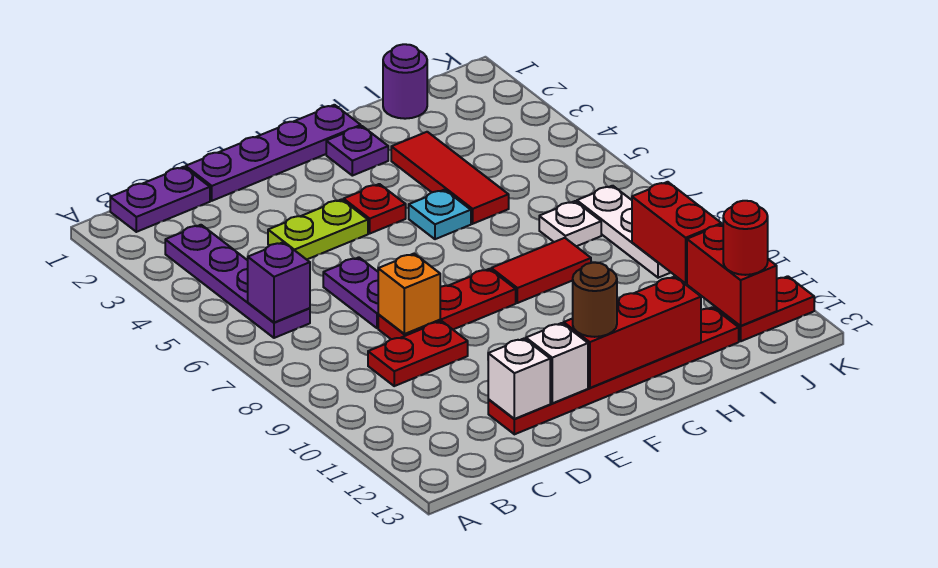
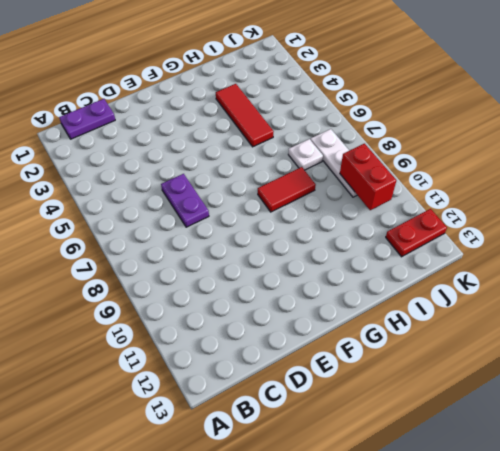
none -> purple plate B3:B6 level 1
none -> red plate C9:D9 level 1
none -> purple plate D1:G1 level 1

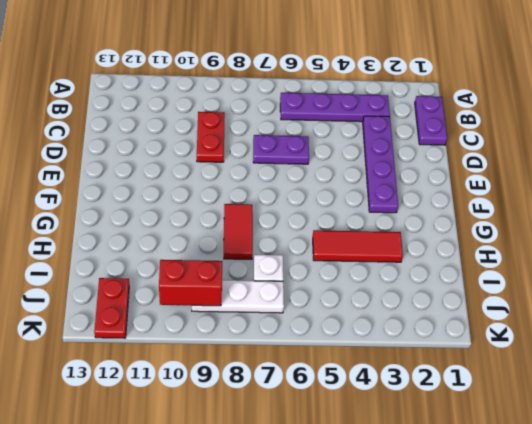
purple plate C3:F3 level 1 -> purple plate D1:G1 level 1
none -> lime plate D4:E4 level 1
none -> red plate D8:F8 level 1
none -> red plate D12:I12 level 1

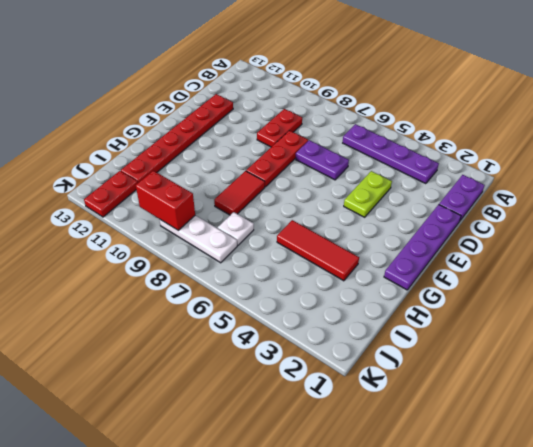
none -> red plate F4 level 1
none -> purple plate G2 level 1
none -> cyan plate G5 level 1

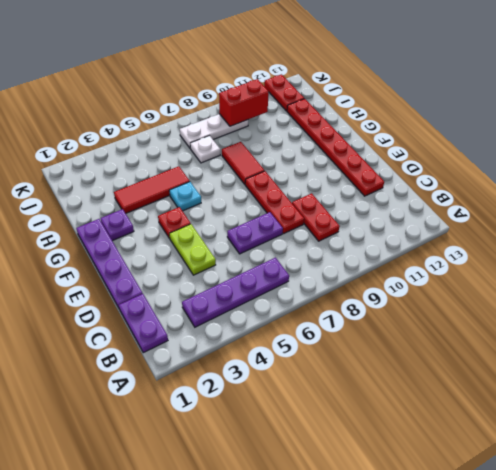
none -> purple round brick I1 level 1
none -> purple brick B6 level 2
none -> orange brick D8 level 2

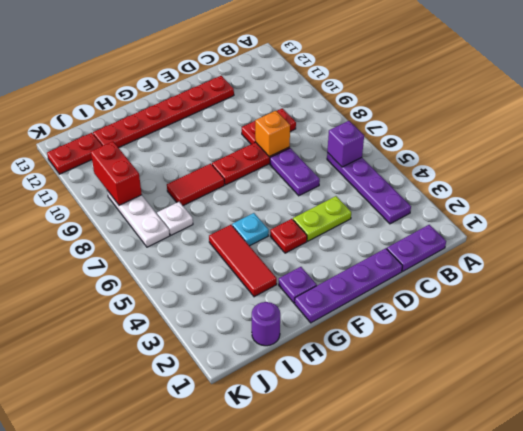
none -> white brick D12 level 2
none -> white brick E12 level 2
none -> red brick F12:H12 level 2

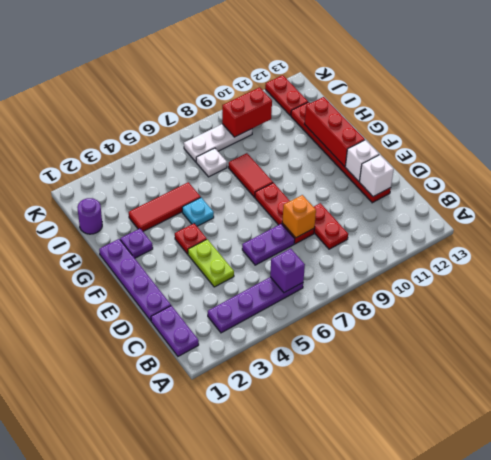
none -> red brick J11:J12 level 2
none -> brown round brick F12 level 3
none -> red round brick J12 level 3

